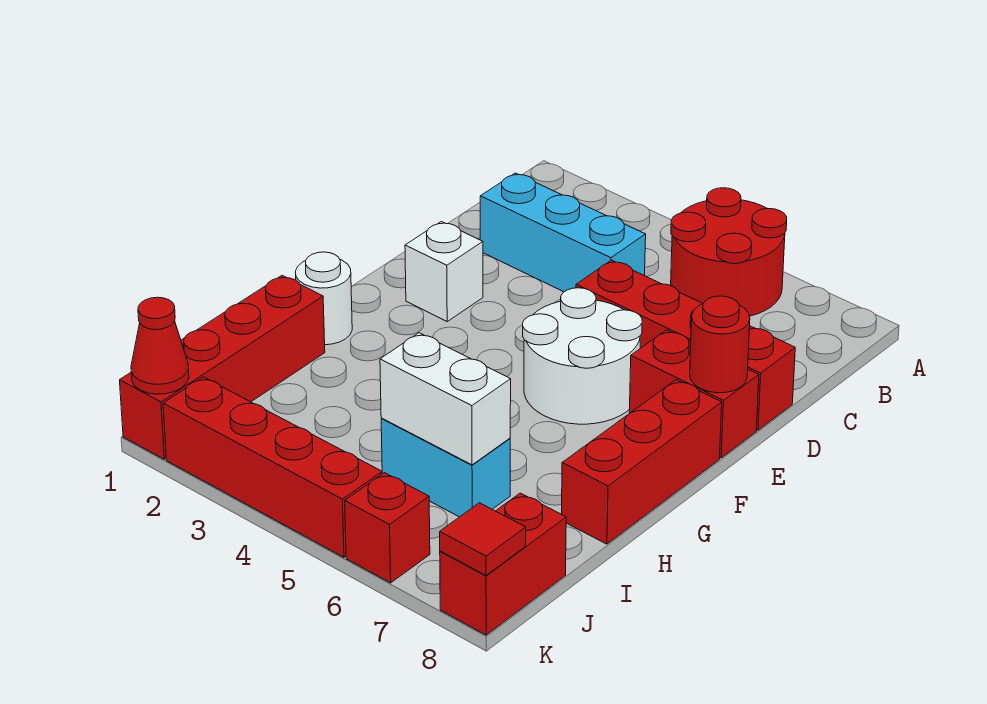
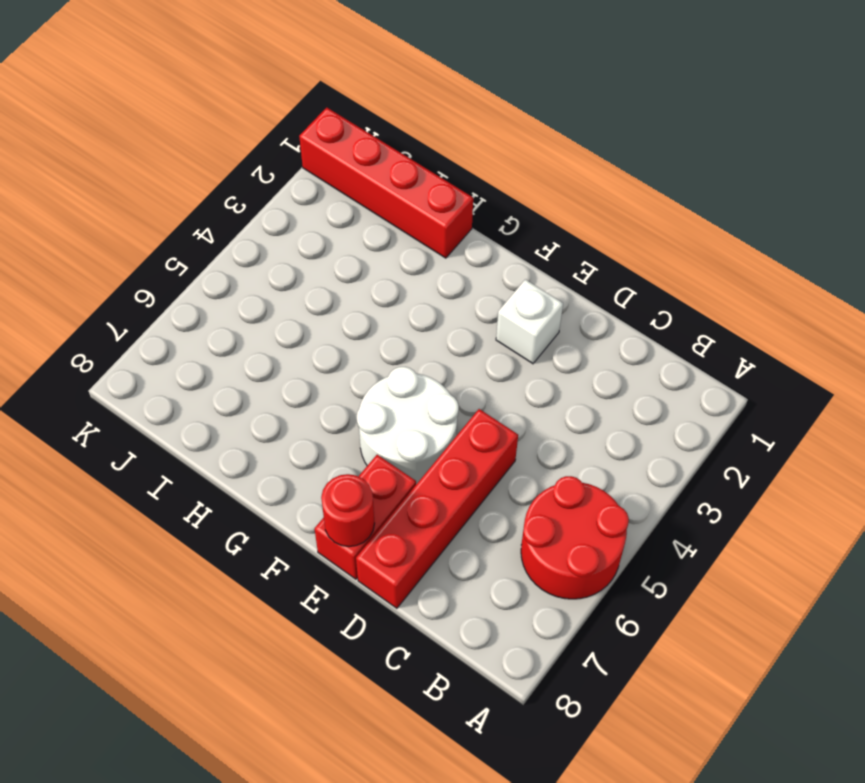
none -> cyan brick C2:C4 level 1
none -> red brick F8:H8 level 1
none -> white round brick G1 level 1

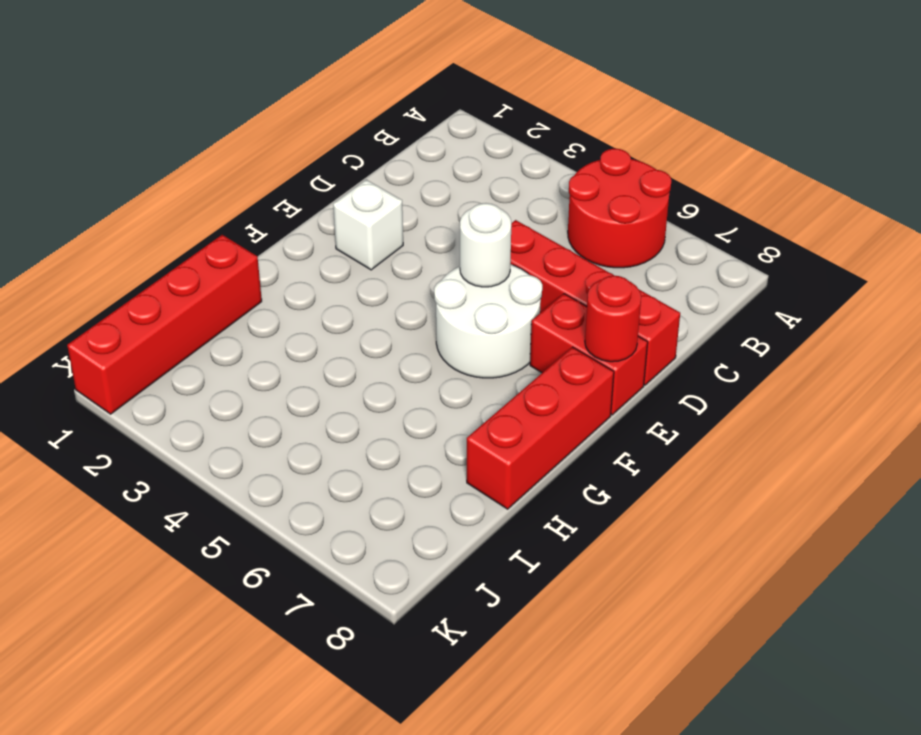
white round brick E5 level 2 -> white round brick G1 level 1
none -> cyan brick C2:C4 level 1
none -> cyan brick I5:I6 level 1
none -> red brick J8:K8 level 1

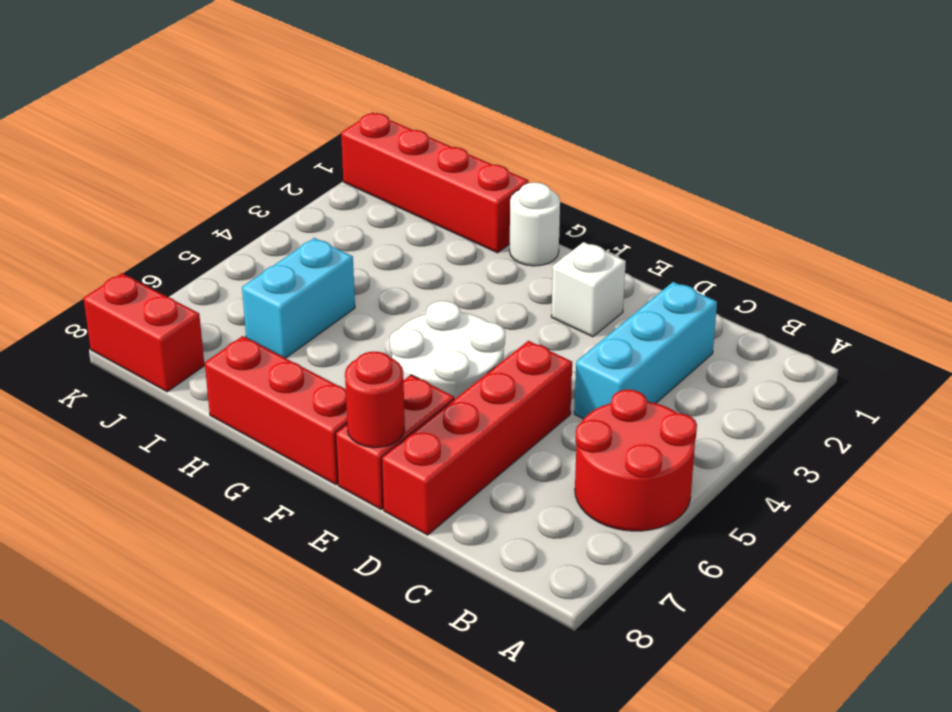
none -> red brick K2:K5 level 1
none -> red brick K6 level 1
none -> white brick I5:I6 level 2

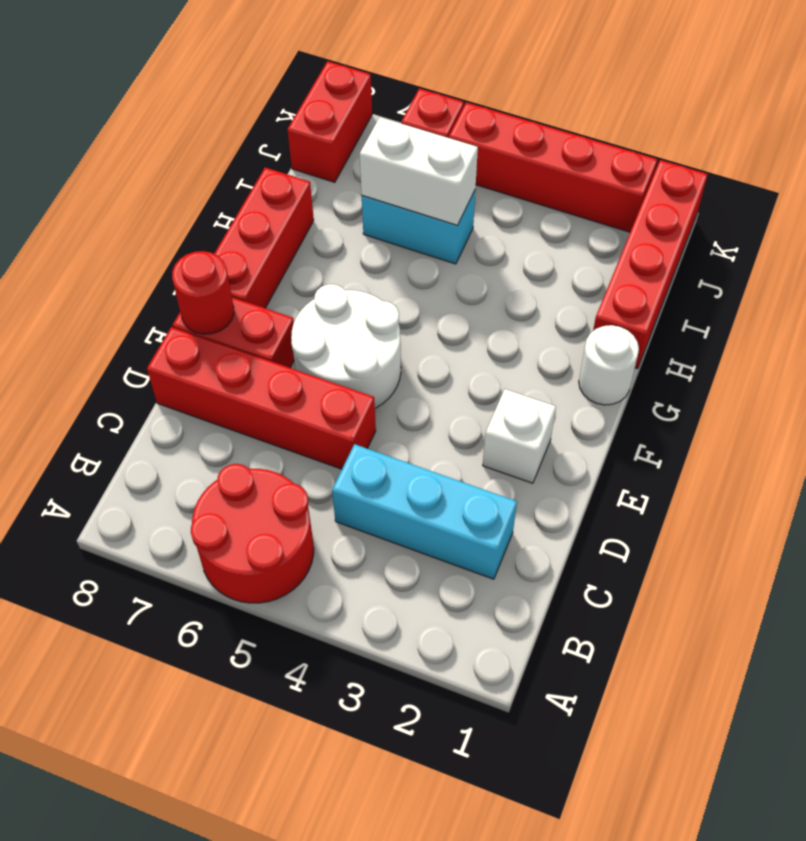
none -> red cone K1 level 2
none -> red tile K8 level 2

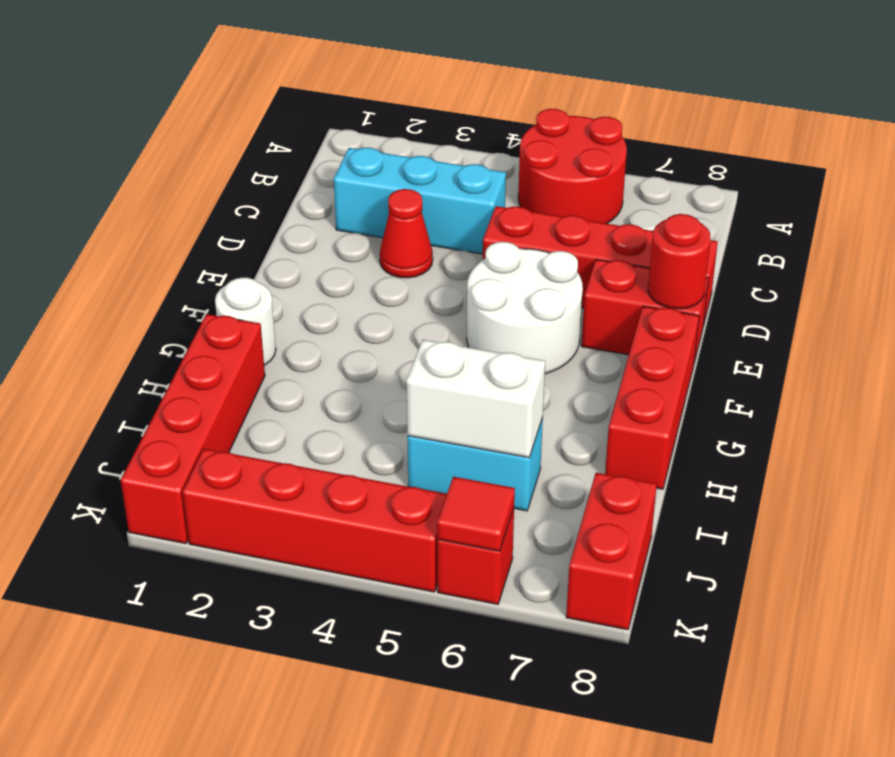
red cone D3 level 1 -> red cone K1 level 2
red tile K6 level 2 -> red tile K8 level 2
none -> white brick E2 level 1

